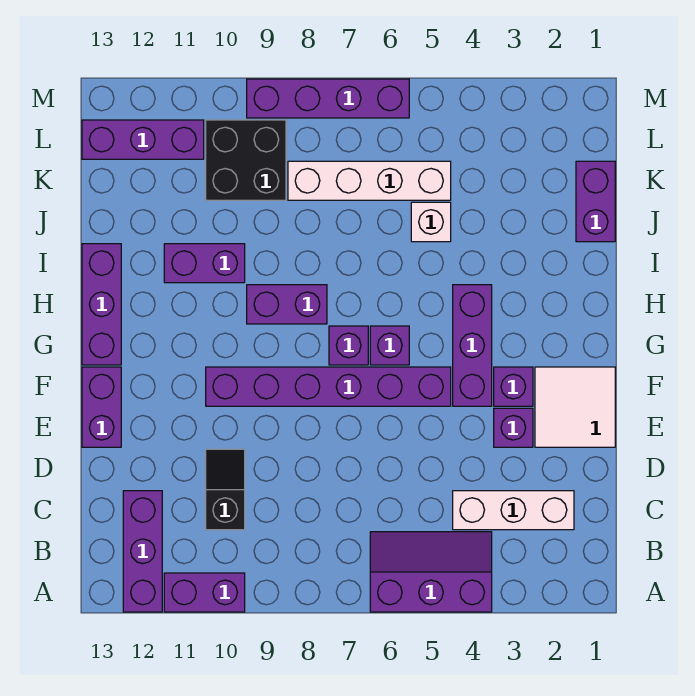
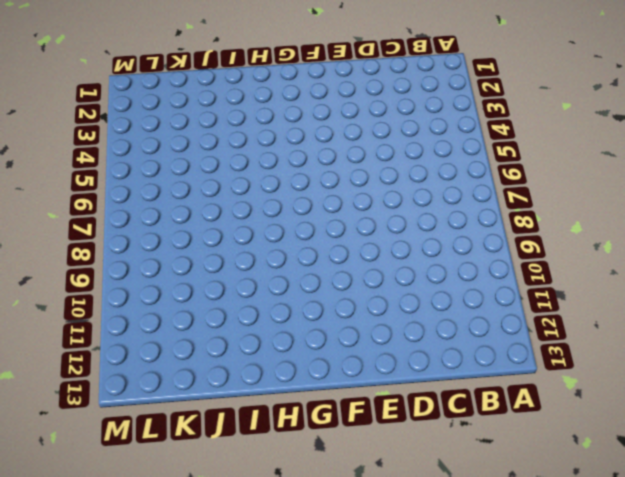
none -> purple slope A4:B6 level 1 top A
none -> purple brick A10:A11 level 1
none -> purple brick A12:C12 level 1

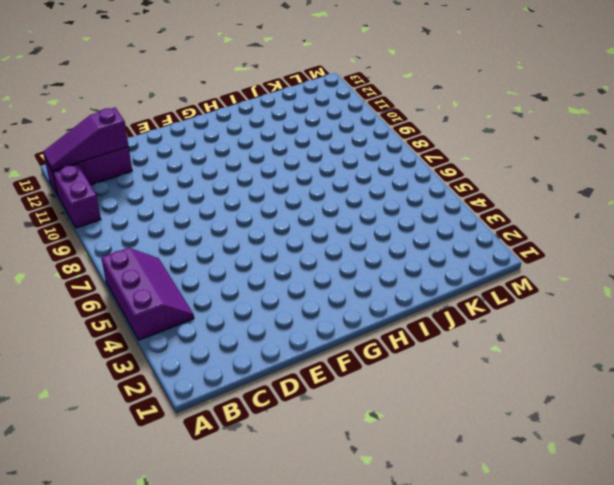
purple slope A12:C12 level 2 top C -> none
none -> white brick C2:C4 level 1
none -> black slope C10:D10 level 1 top C
none -> white tile E1:F2 level 1

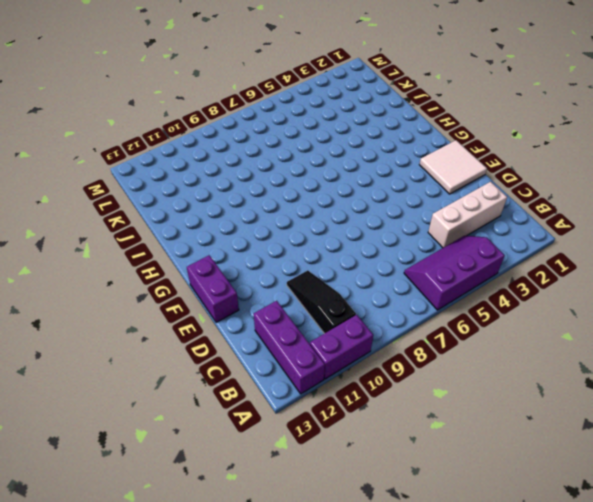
black slope B10:D10 level 1 top B -> black slope C10:D10 level 1 top C
none -> purple brick E3 level 1
none -> purple brick F3 level 1
none -> purple brick F4:H4 level 1

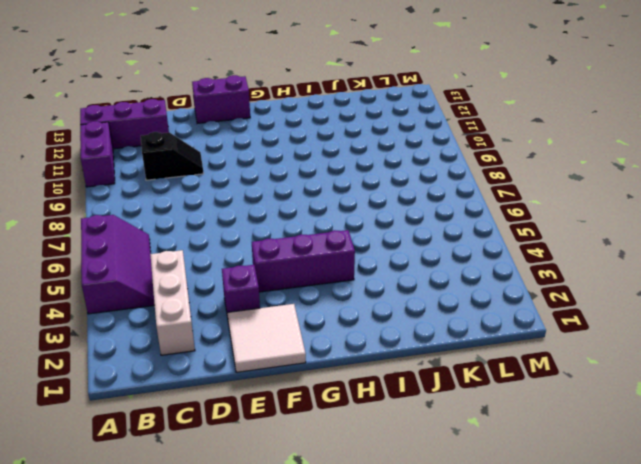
none -> purple brick F3 level 1
none -> purple brick F5:F10 level 1
none -> purple brick G6 level 1

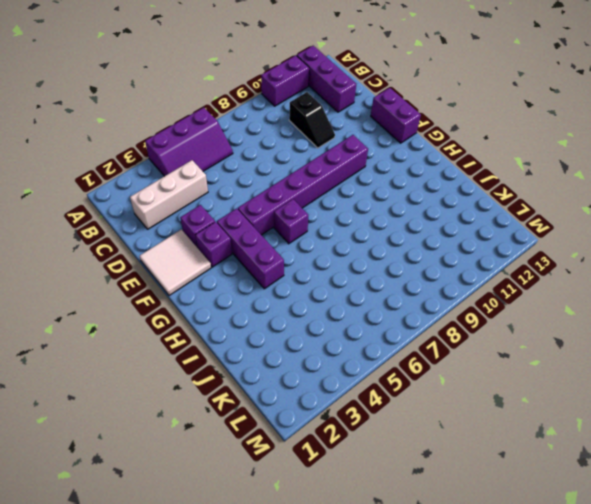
none -> purple brick G7 level 1
none -> purple brick G13:I13 level 1
none -> purple brick H8:H9 level 1

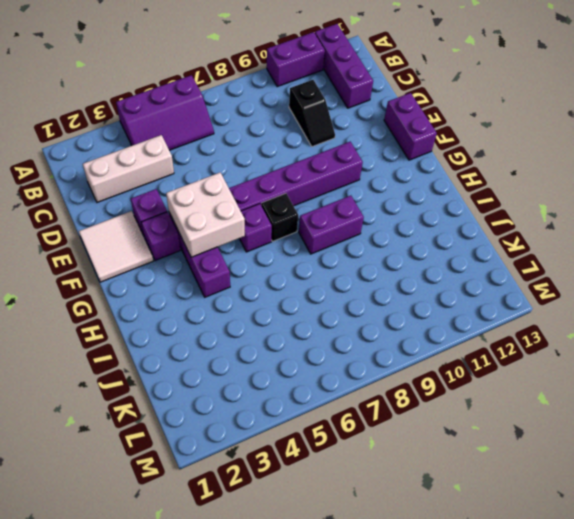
white brick F4:G5 level 2 -> none
black brick G7 level 1 -> purple brick G7 level 1
none -> purple brick G13:I13 level 1
none -> purple brick I10:I11 level 1
none -> purple brick J1:K1 level 1

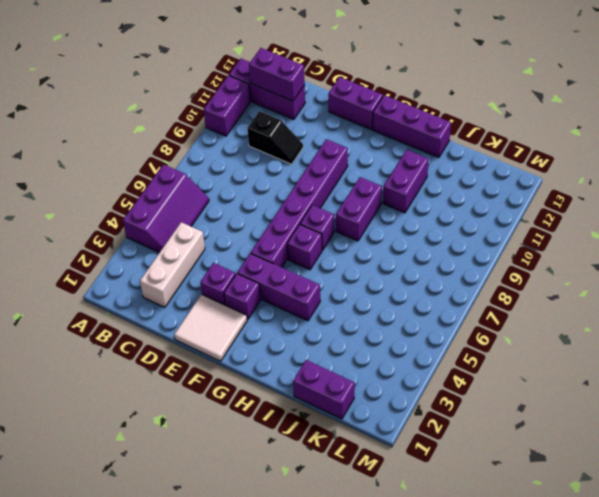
purple brick B12:C12 level 2 -> none
none -> white brick J5 level 1
none -> white brick K5:K8 level 1
none -> black brick K9:L10 level 1

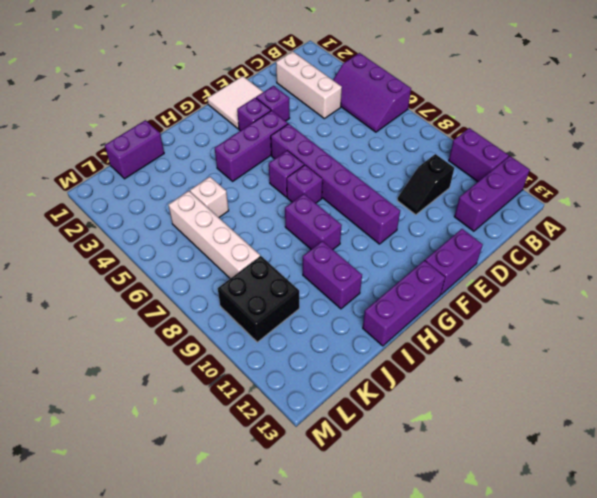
none -> purple brick L11:L13 level 1
none -> purple brick M6:M9 level 1

